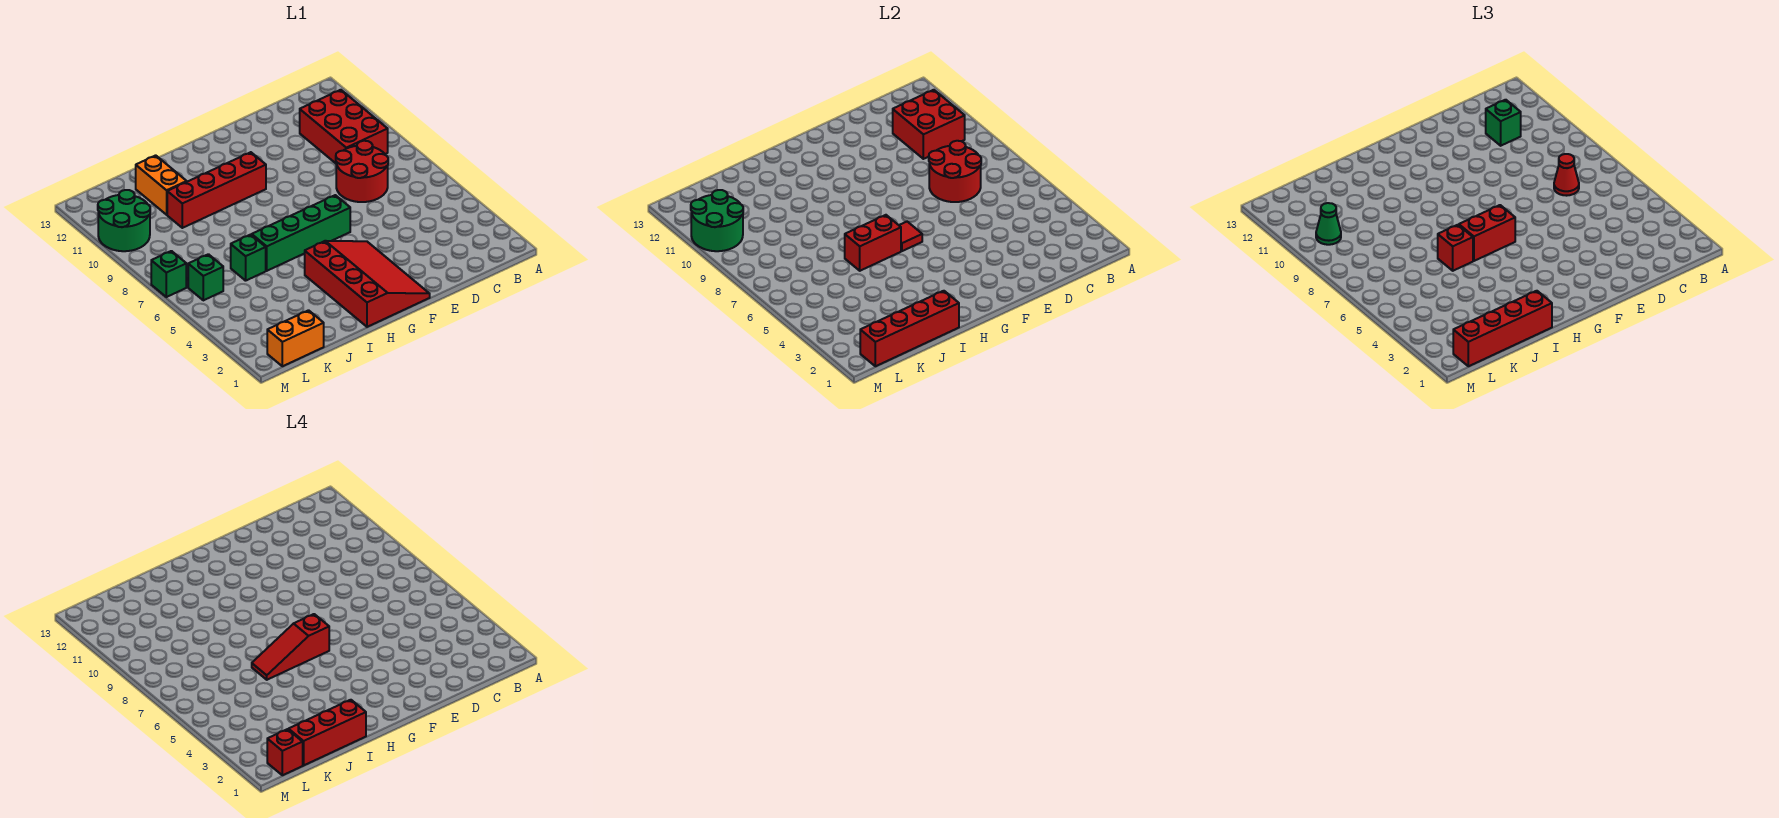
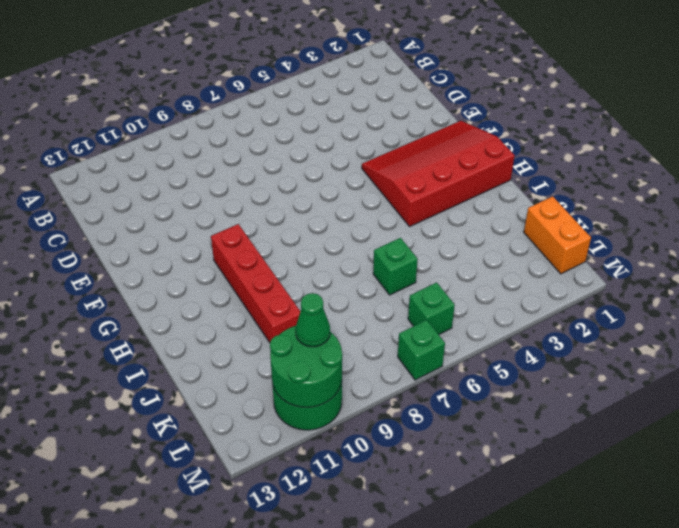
none -> red brick B9:C11 level 1
none -> red round brick C7:D8 level 1
none -> green brick F6:I6 level 1

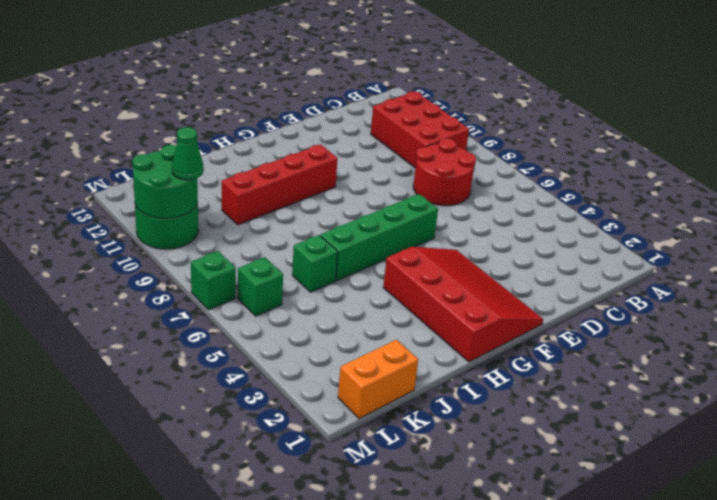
none -> orange brick J11:J12 level 1
none -> red brick B10:C11 level 2
none -> red round brick C7:D8 level 2

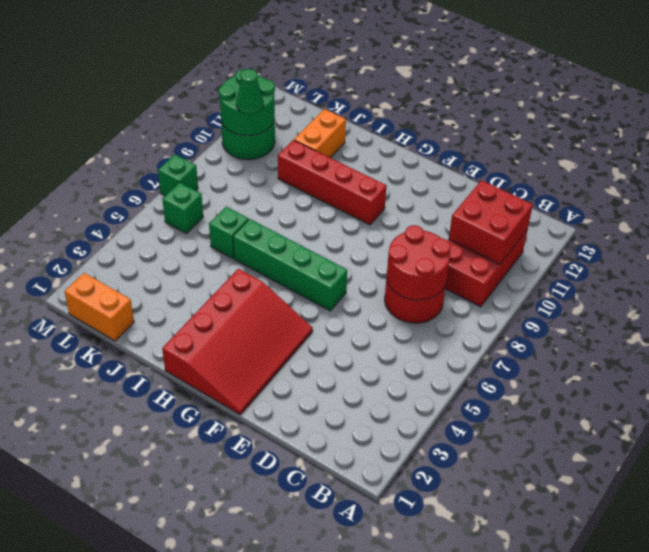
none -> red tile G6 level 2
none -> red brick H6:I6 level 2
none -> red brick I1:L1 level 2

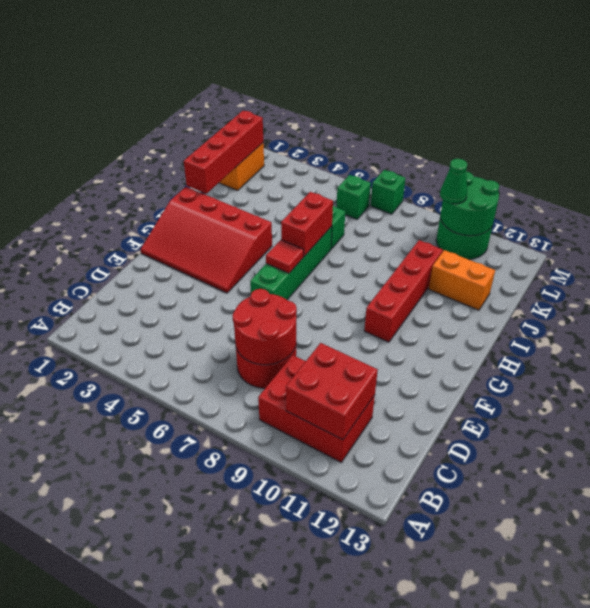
none -> red cone C7 level 3
none -> green brick C11 level 3
none -> red brick G6:H6 level 3

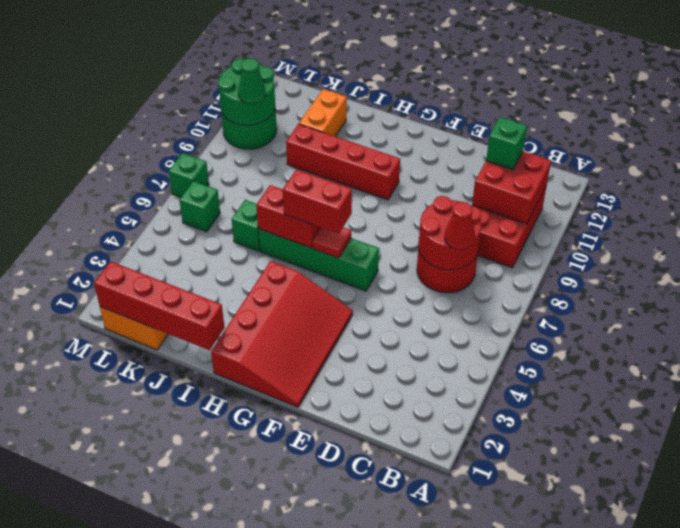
none -> red brick I1:L1 level 3
none -> red brick I6 level 3
none -> red slope G6:I6 level 4 top G

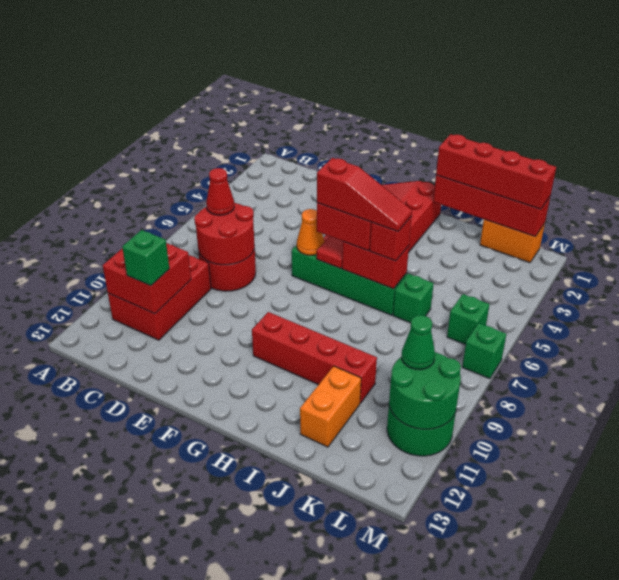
orange cone F6 level 2 -> none
none -> red brick I1:K1 level 4
none -> red brick L1 level 4

